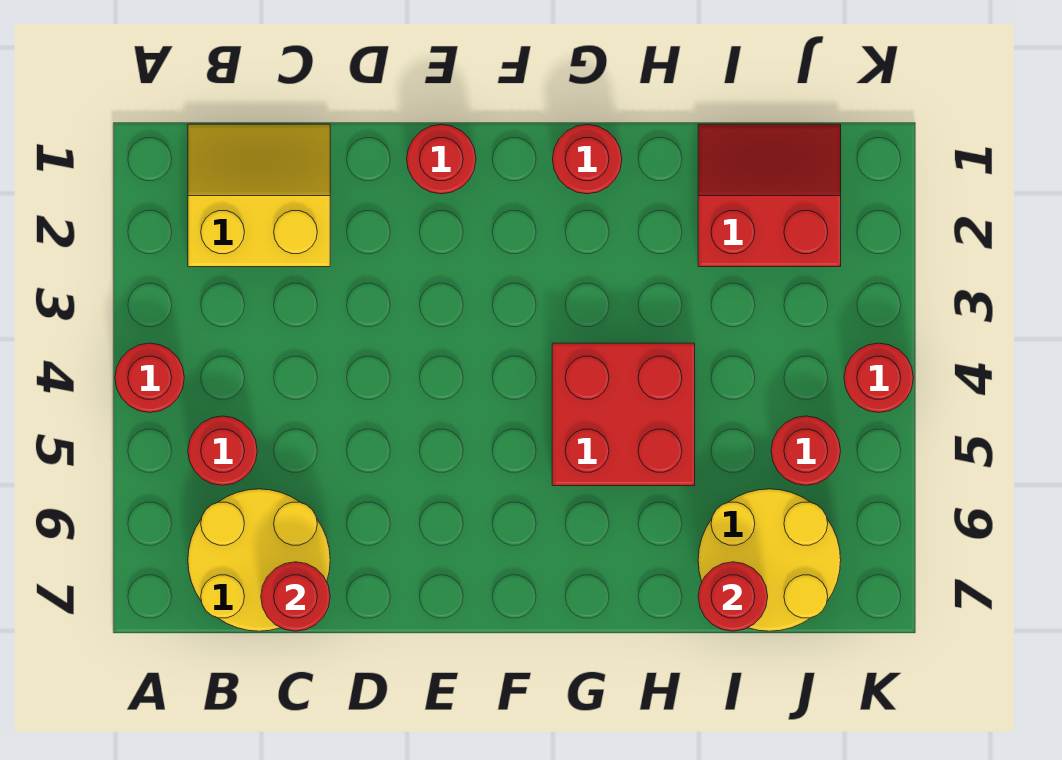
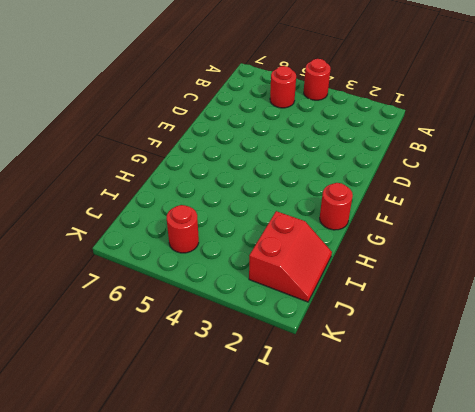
none -> yellow slope B1:C2 level 1 top 2
none -> yellow round brick B6:C7 level 1
none -> red round brick E1 level 1

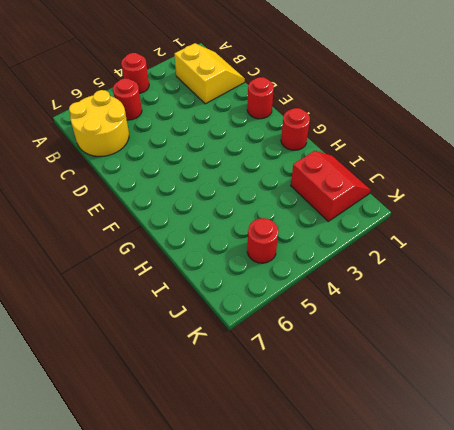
none -> red brick G4:H5 level 1
none -> yellow round brick I6:J7 level 1
none -> red round brick K4 level 1

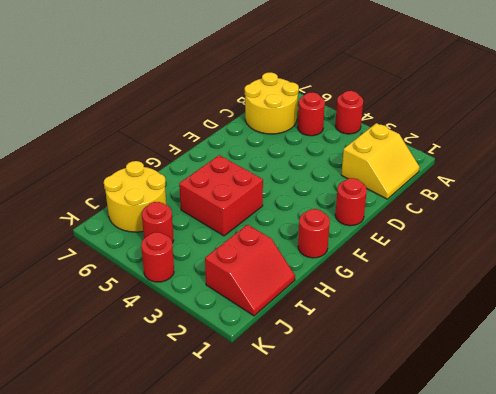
none -> red round brick C7 level 2
none -> red round brick I7 level 2

